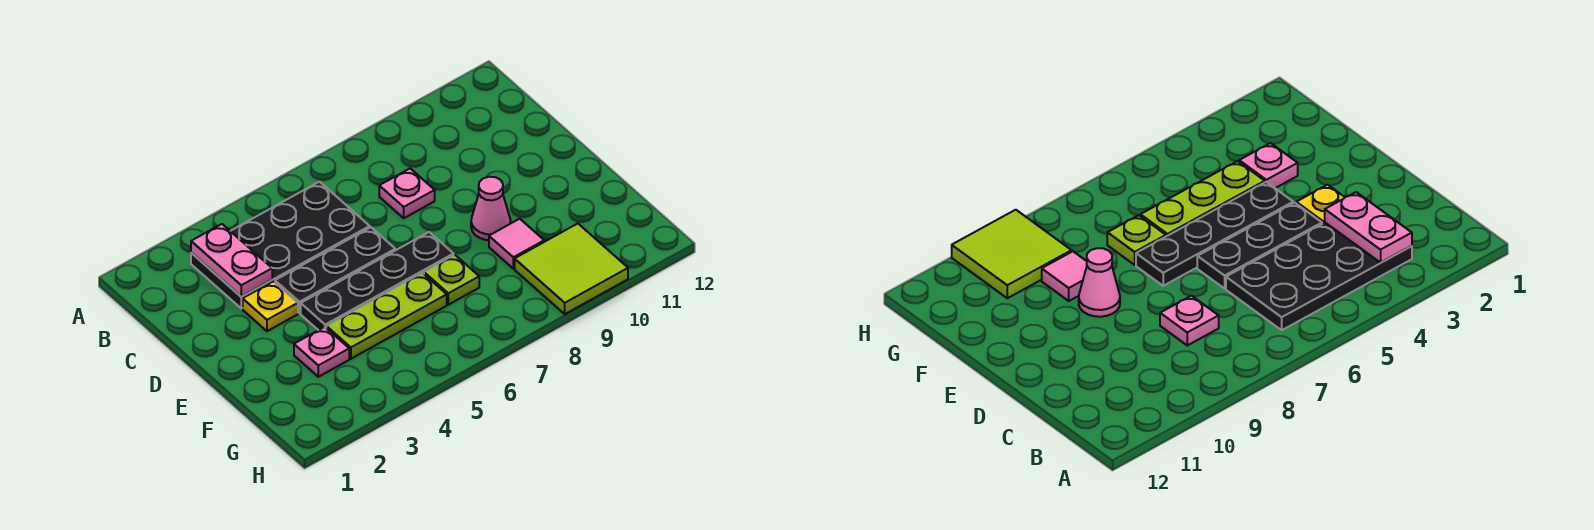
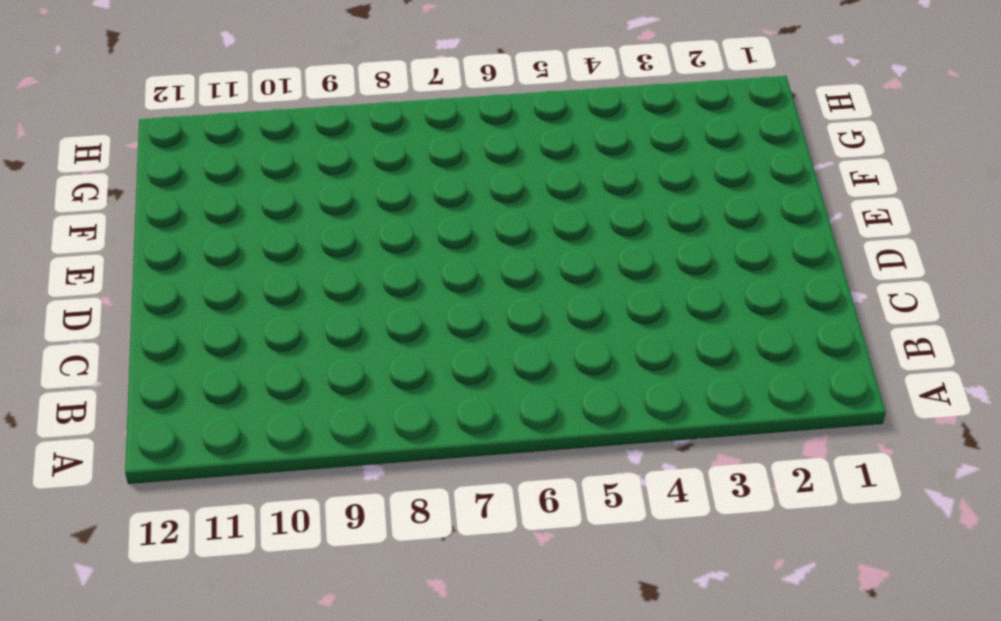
none -> black plate B3:C6 level 1
none -> pink plate C8 level 1
none -> yellow plate D3 level 1

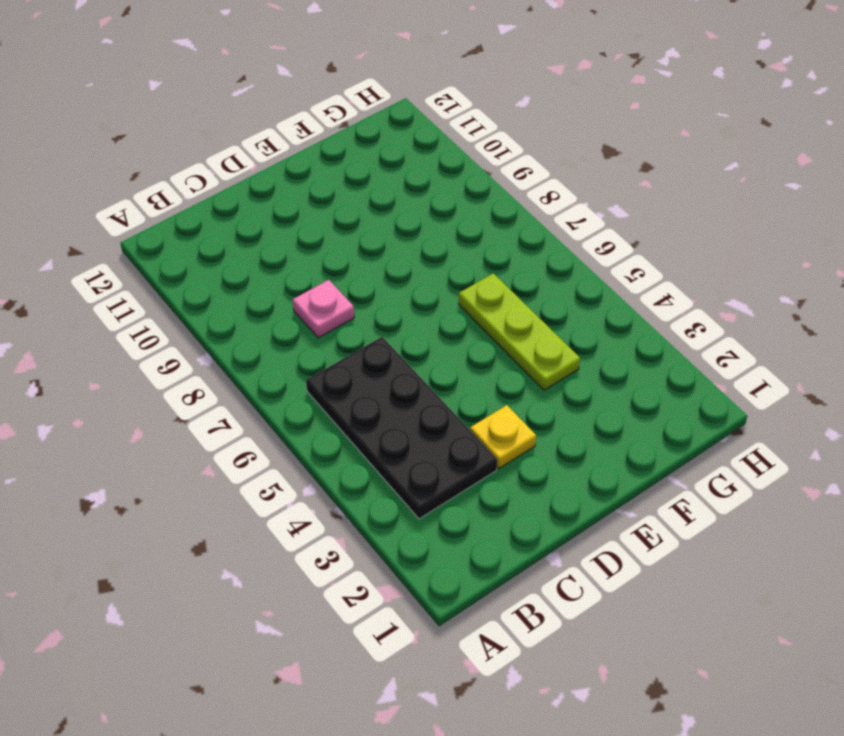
none -> black plate D4:D6 level 1
none -> black plate E4:E7 level 1
none -> pink cone E9 level 1

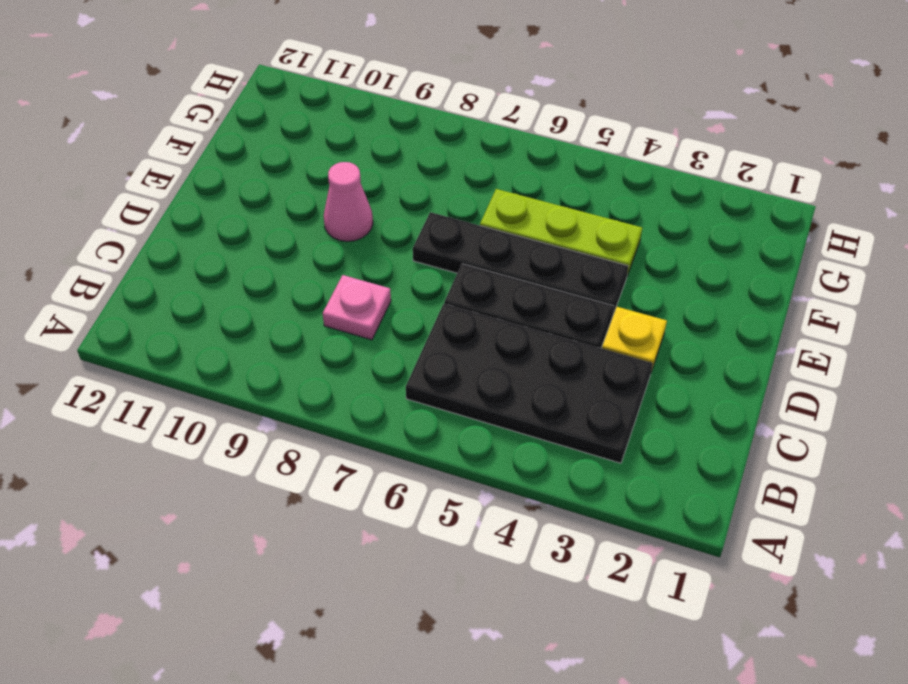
none -> pink plate F3 level 1
none -> lime plate F7 level 1
none -> pink tile F9 level 1

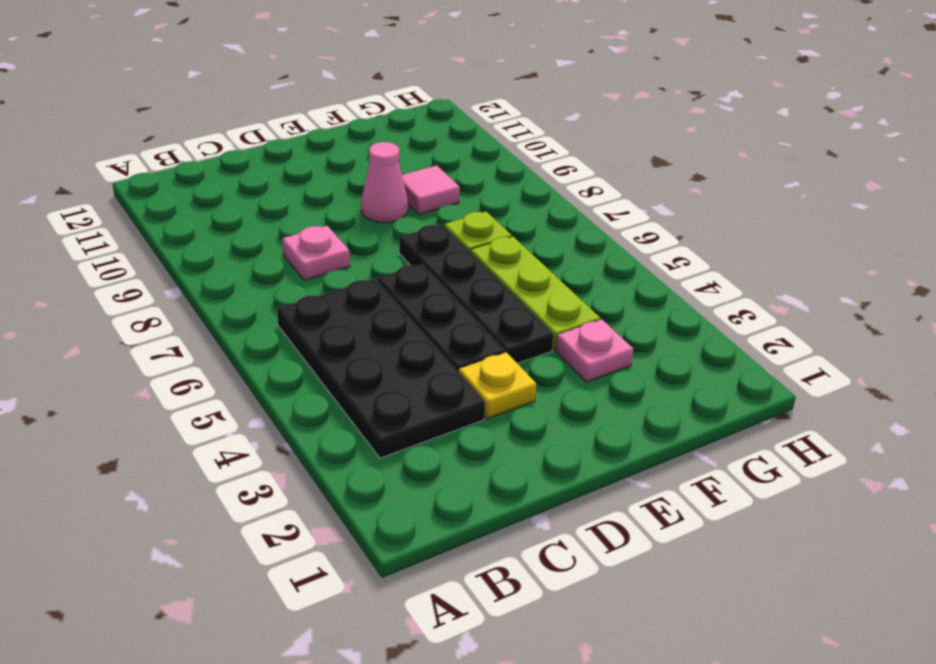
none -> lime tile G9:H10 level 1
none -> pink plate B3:C3 level 2

